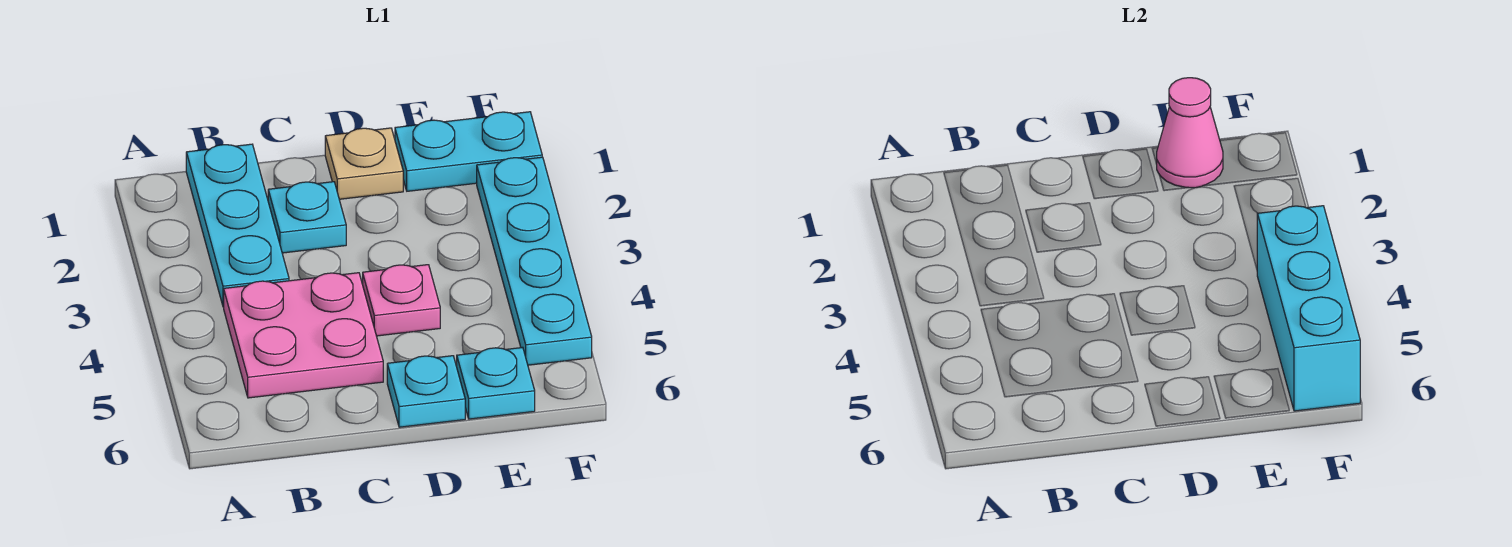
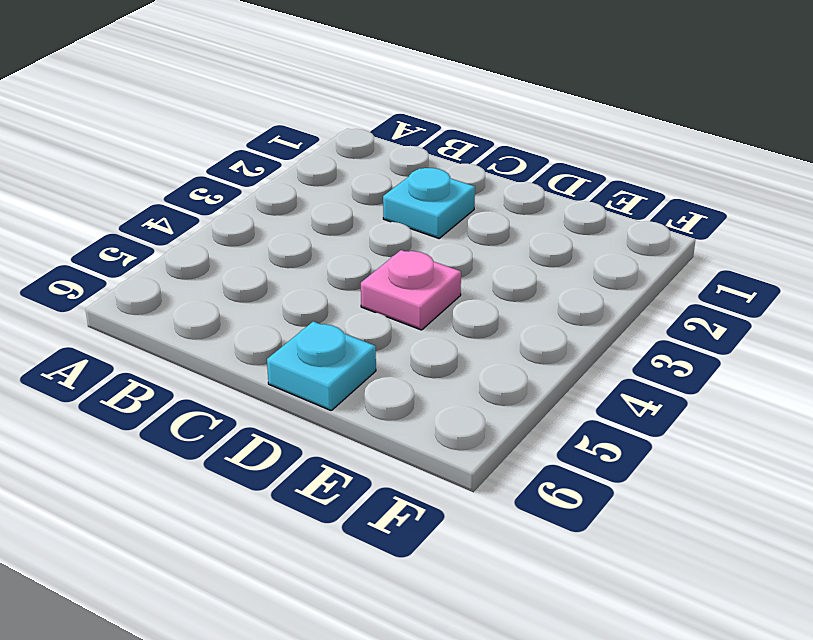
none -> cyan plate B1:B3 level 1
none -> pink plate B4:C5 level 1

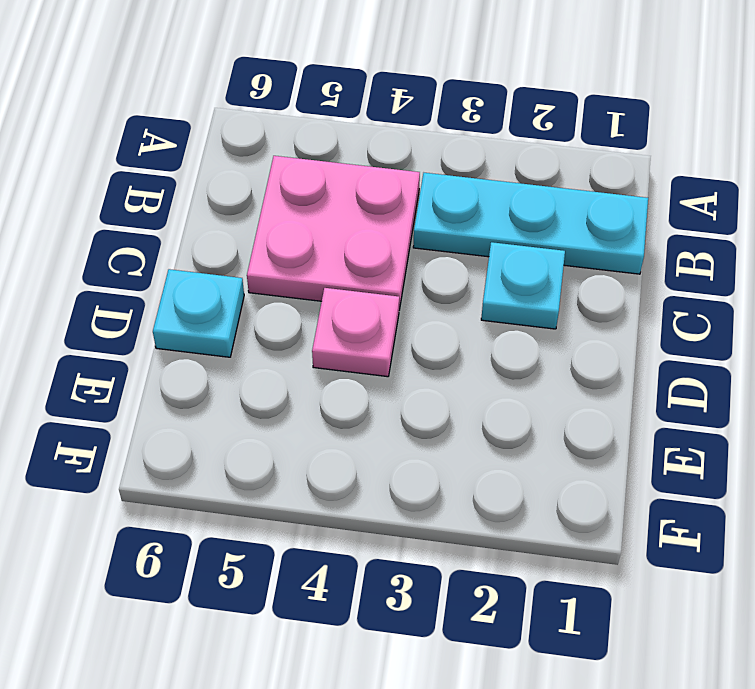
none -> tan plate D1 level 1
none -> cyan plate E1:F1 level 1

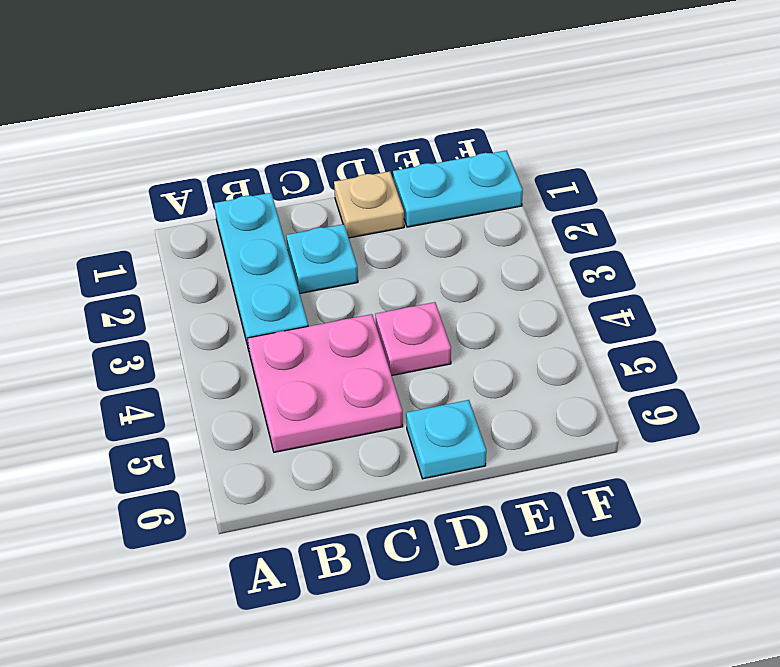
none -> cyan plate E6 level 1
none -> cyan plate F2:F5 level 1

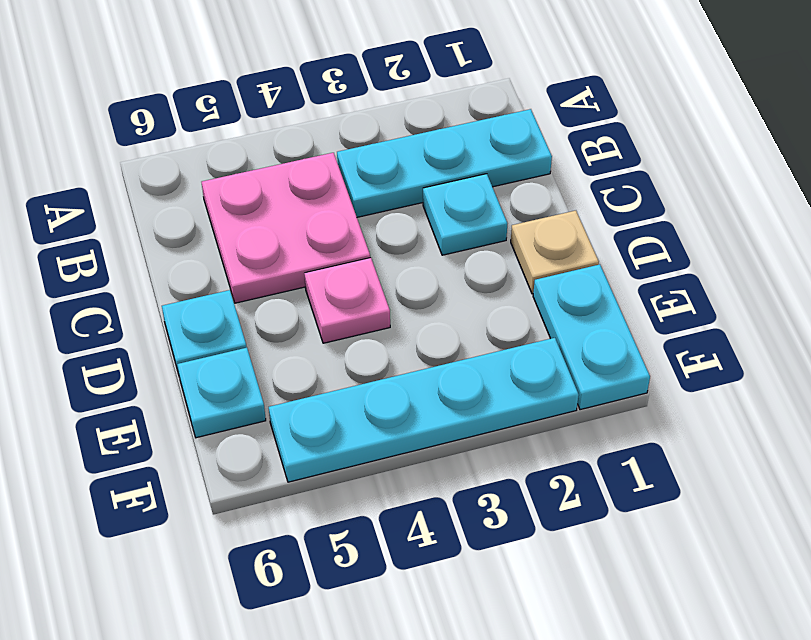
none -> pink cone E1 level 2
none -> cyan brick F4:F6 level 2

